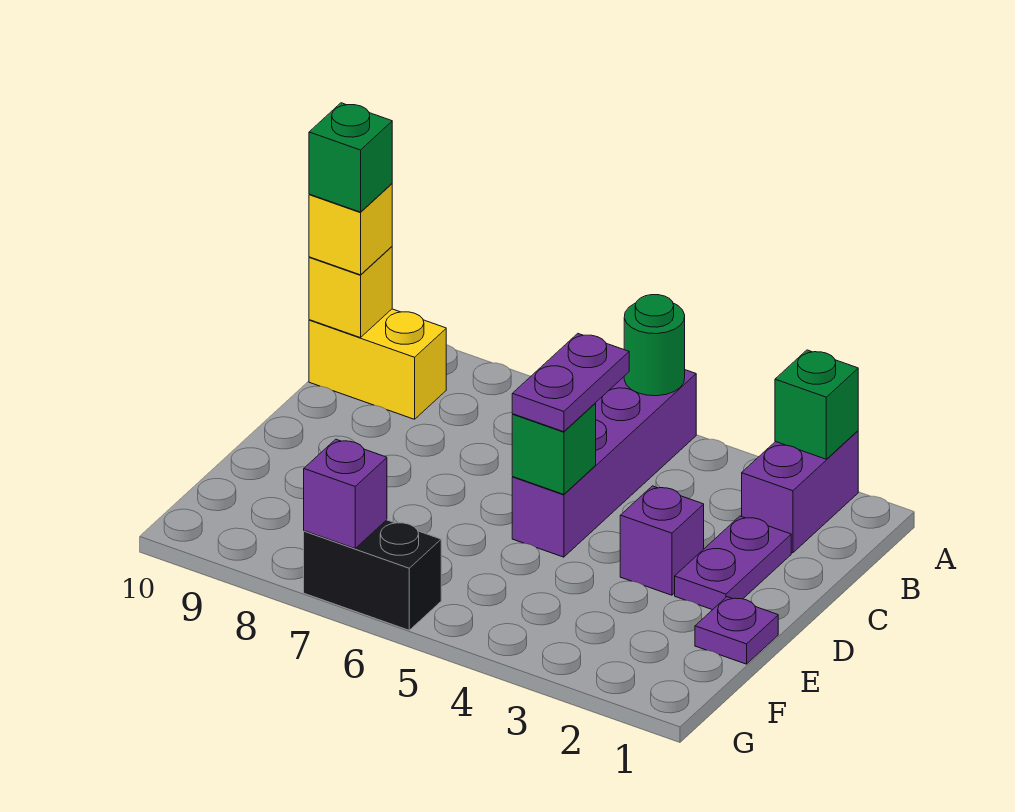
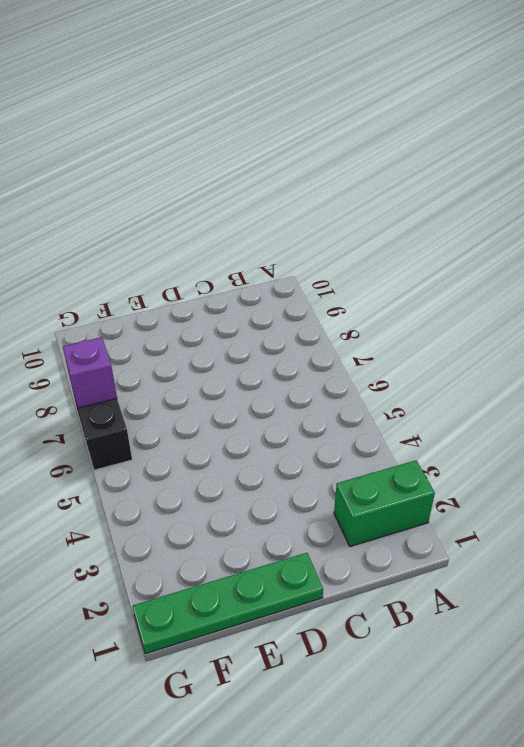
green brick A2:B2 level 1 -> purple brick A2:B2 level 1
green plate D1:G1 level 1 -> purple plate E1 level 1
none -> purple brick A5:D5 level 1
none -> yellow brick B9:B10 level 1
none -> purple plate C2:D2 level 1

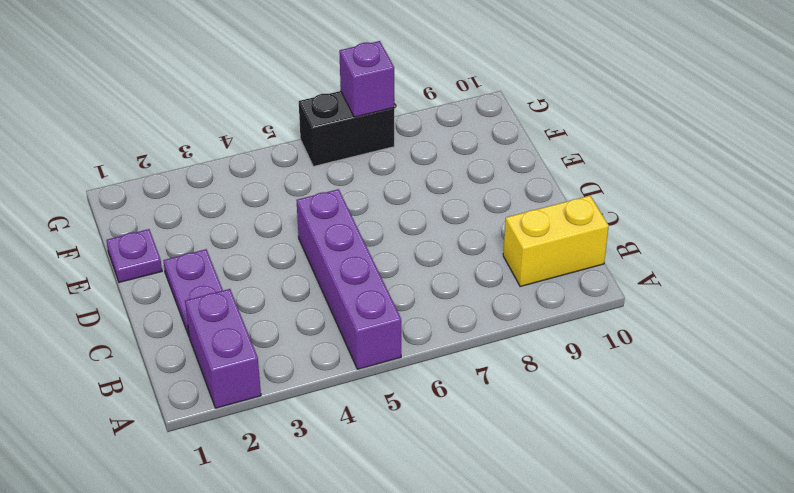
none -> purple brick D3 level 1
none -> green brick A2 level 2
none -> green round brick A5 level 2

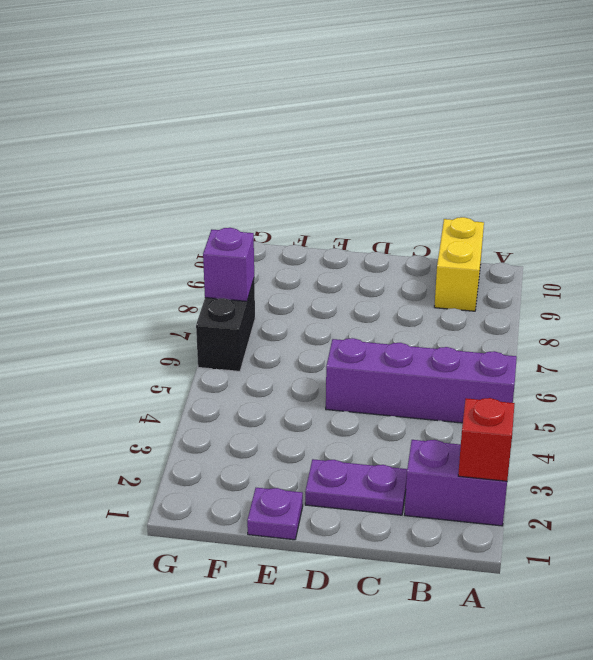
red brick A2 level 2 -> green brick A2 level 2
none -> purple brick D3 level 1
none -> green round brick A5 level 2
none -> yellow brick B10 level 2

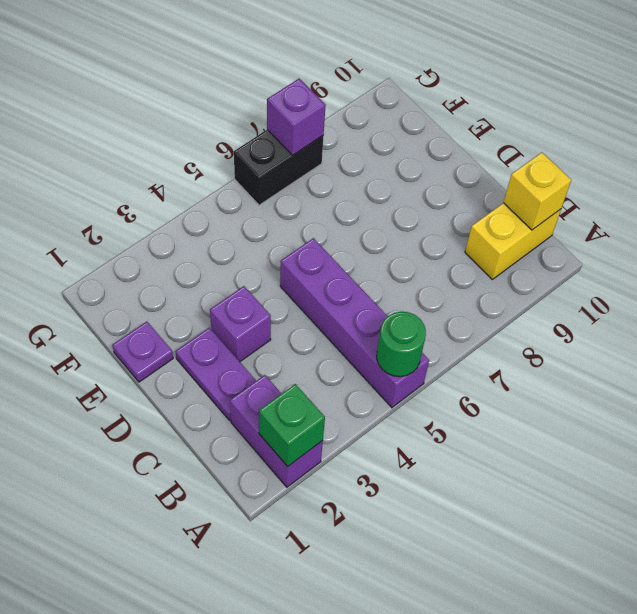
none -> green brick D5 level 2
none -> yellow brick B10 level 3
none -> purple plate C5:D5 level 3

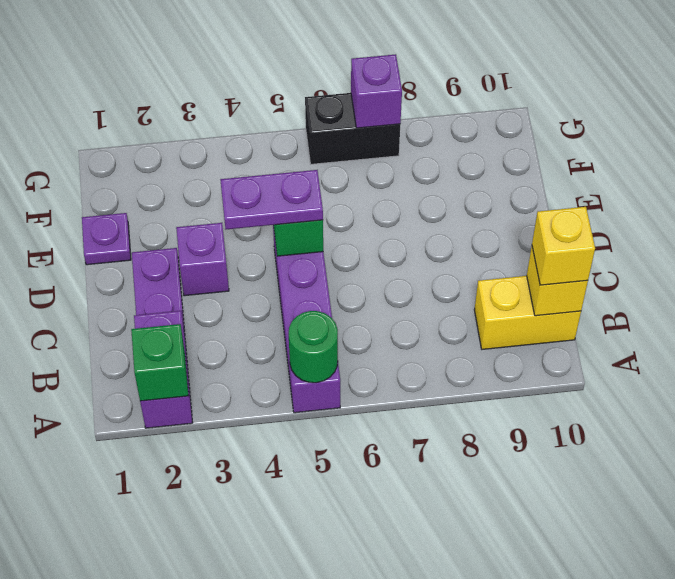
purple plate D4:D5 level 3 -> purple plate C5:D5 level 3
none -> green brick B10 level 4

